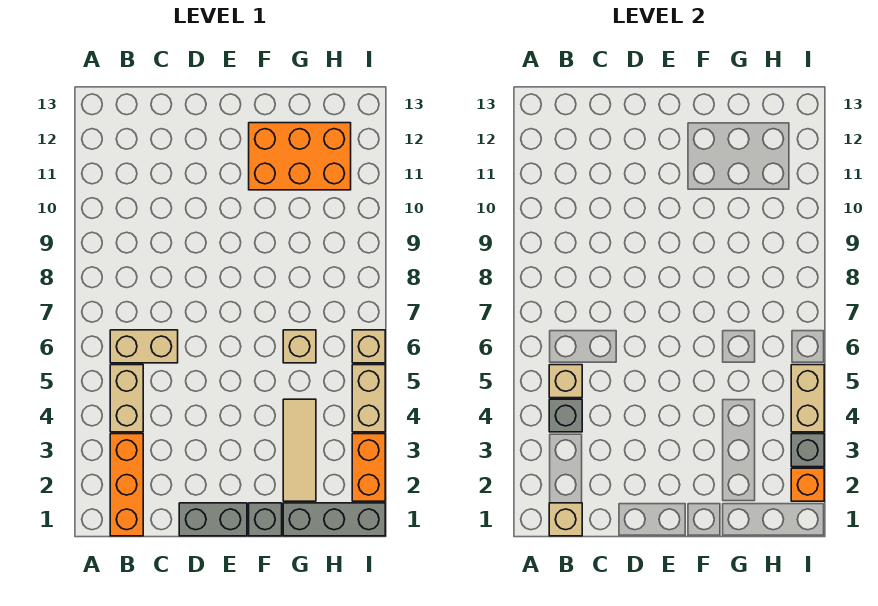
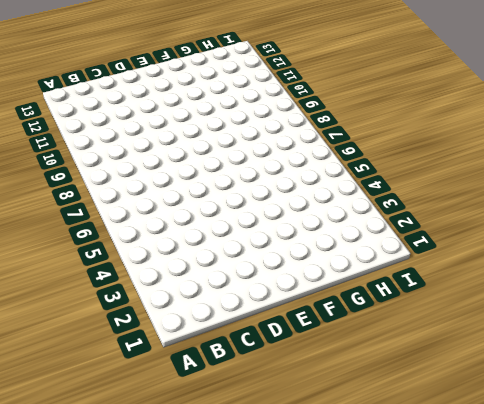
none -> orange brick B1:B3 level 1
none -> tan brick B4:B5 level 1
none -> tan brick B6:C6 level 1

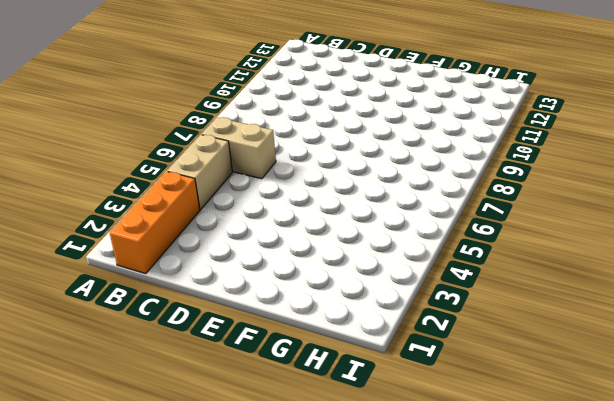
none -> grey brick D1:E1 level 1
none -> grey brick F1 level 1
none -> orange brick F11:H12 level 1

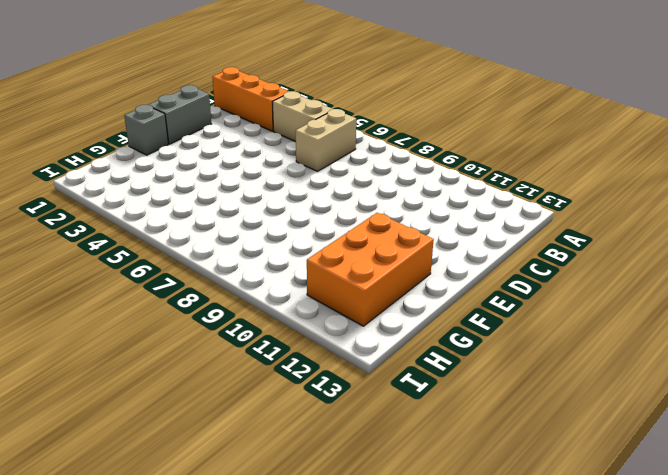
none -> grey brick G1:I1 level 1
none -> tan tile G2:G4 level 1
none -> tan brick G6 level 1

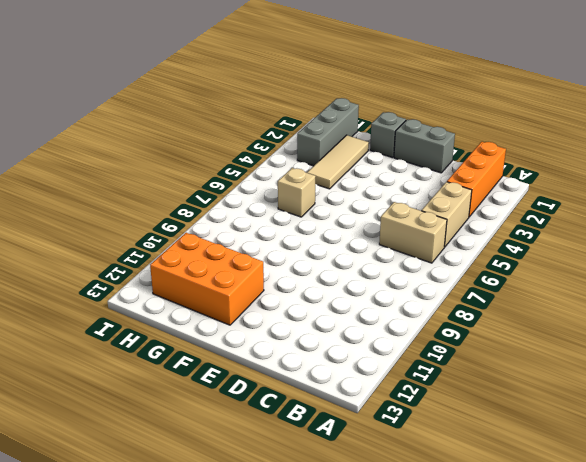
grey brick H1:H3 level 1 -> grey brick G1:I1 level 1
none -> orange brick I2:I3 level 1
none -> tan brick I4:I5 level 1
none -> tan brick I6 level 1

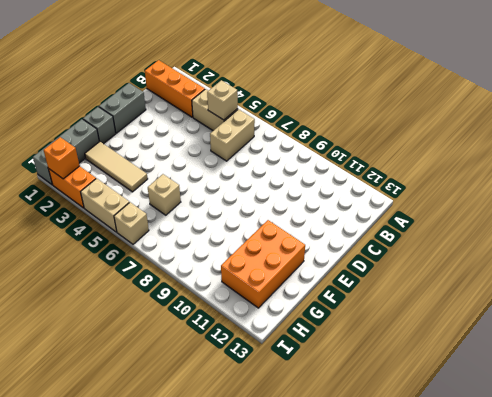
none -> tan brick B1 level 2
none -> grey brick B4 level 2
none -> grey brick I3 level 2

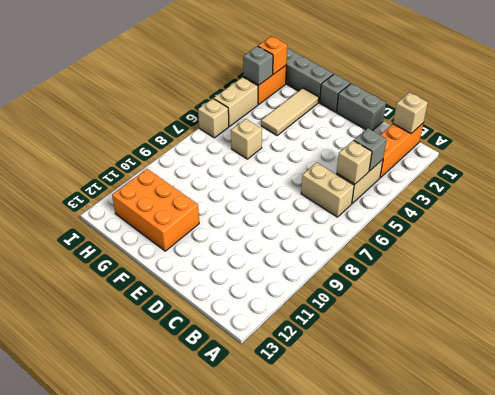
none -> tan brick I4:I5 level 2

